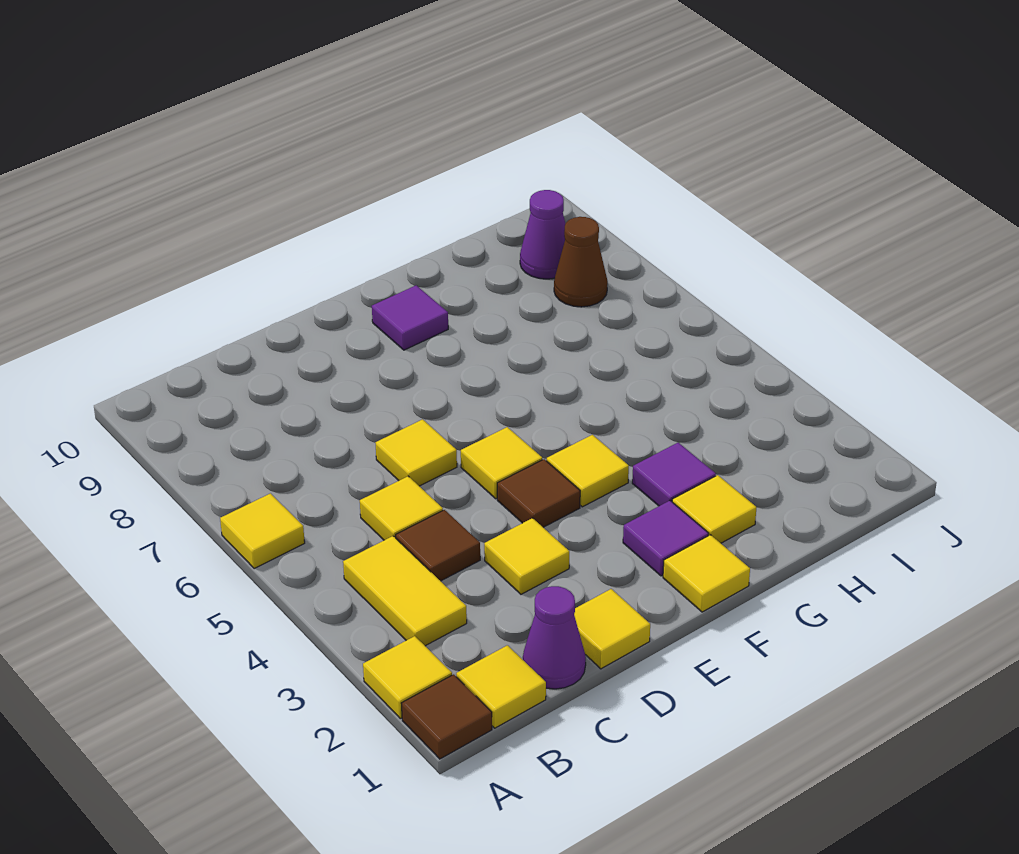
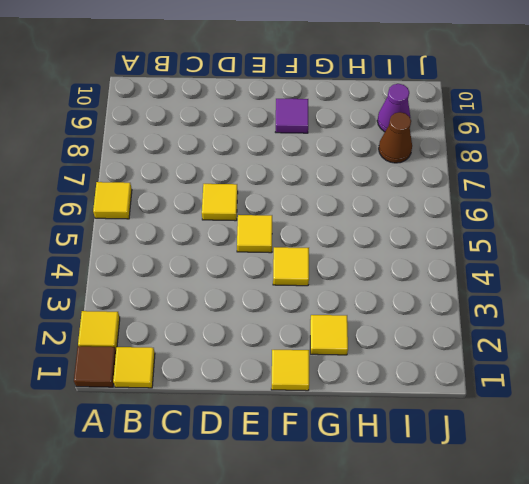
none -> yellow tile B3:B4 level 1
none -> purple cone C1 level 1
none -> brown tile C4 level 1

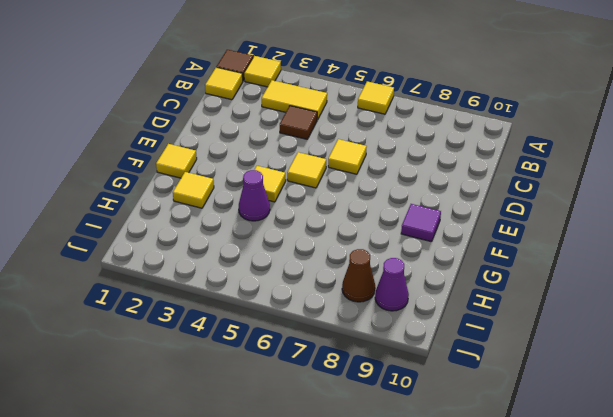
purple cone G4 level 1 -> purple cone C1 level 1
none -> yellow tile C5 level 1
none -> yellow tile D1 level 1
none -> yellow tile D3 level 1

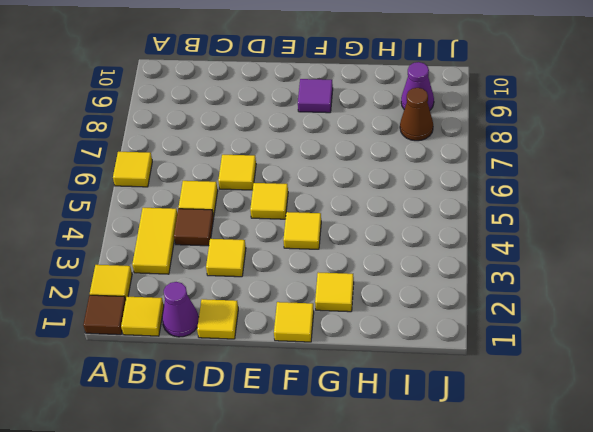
none -> brown tile E4 level 1
none -> purple tile F2 level 1
none -> purple tile G3 level 1

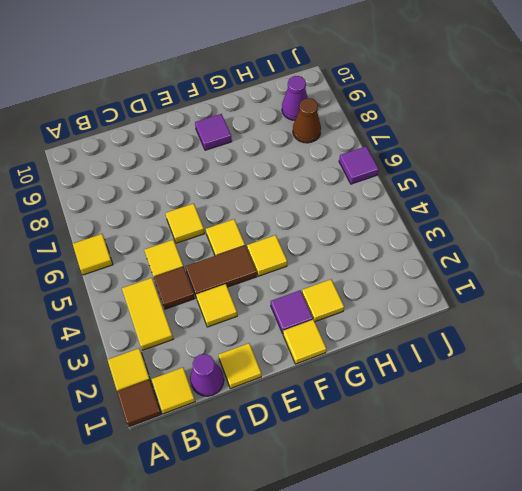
brown tile D4:E4 level 1 -> brown tile E4 level 1
purple tile J6 level 1 -> purple tile G3 level 1

